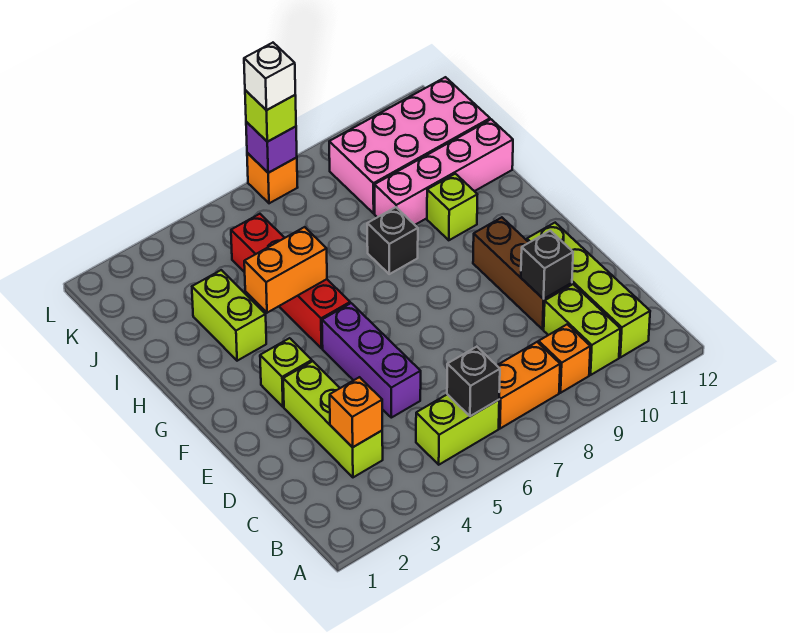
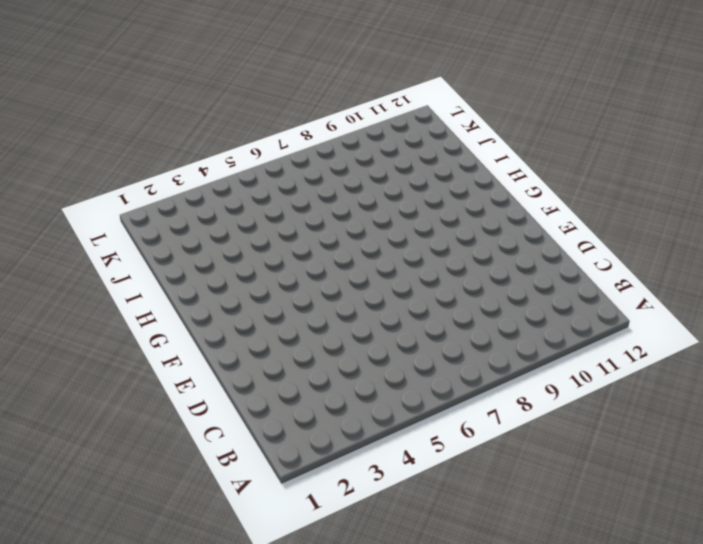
none -> lime brick B5:B6 level 1
none -> orange brick B7:B8 level 1
none -> orange brick B9 level 1

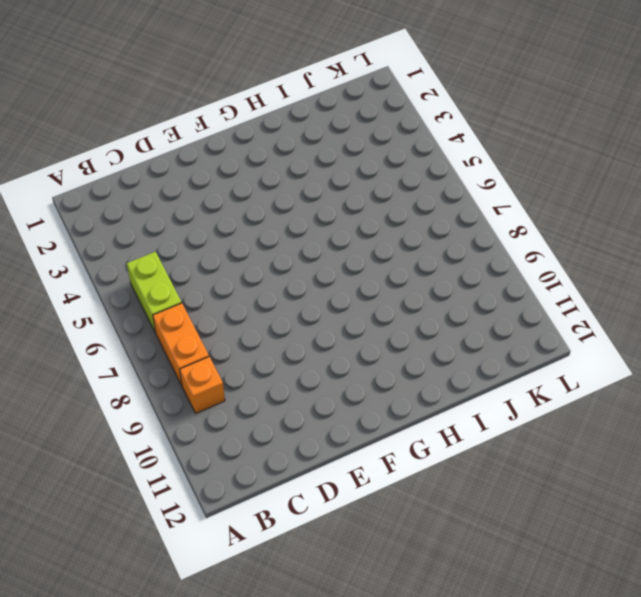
none -> lime brick B10:C10 level 1
none -> lime brick B11:E11 level 1
none -> lime brick C3:E3 level 1

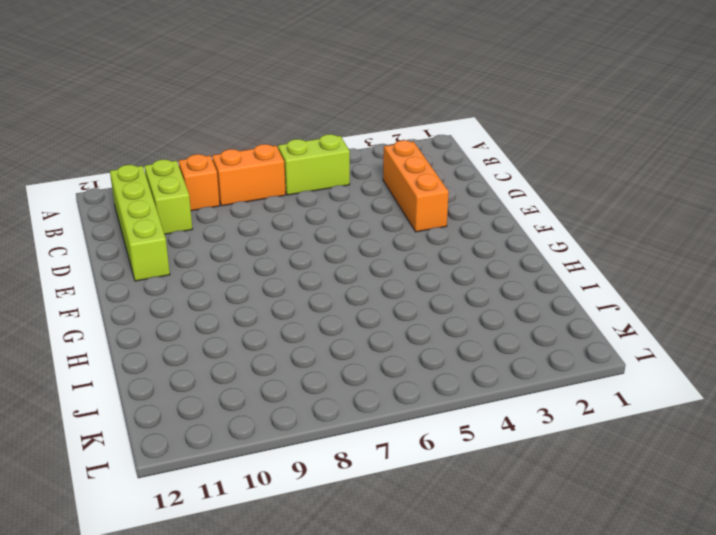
orange brick C3:E3 level 1 -> lime brick C3:E3 level 1
none -> purple brick D5:F5 level 1
none -> brown brick D10:F10 level 1
none -> lime brick F3 level 1

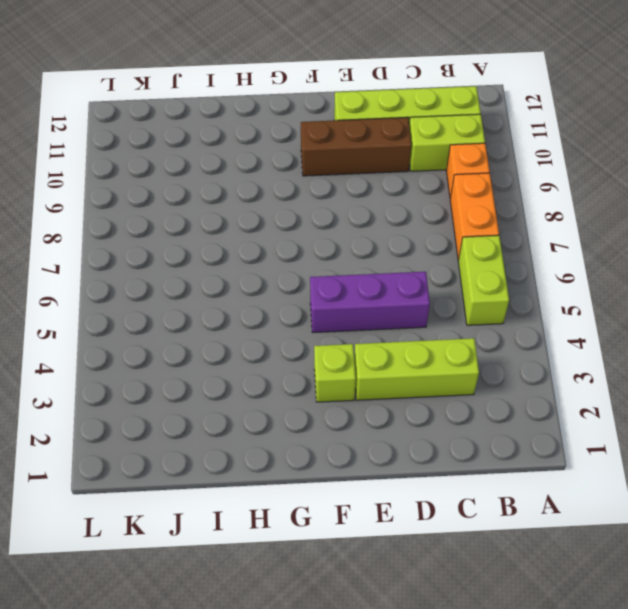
none -> red brick G5:J5 level 1
none -> lime brick H3:I3 level 1
none -> black brick H8 level 1

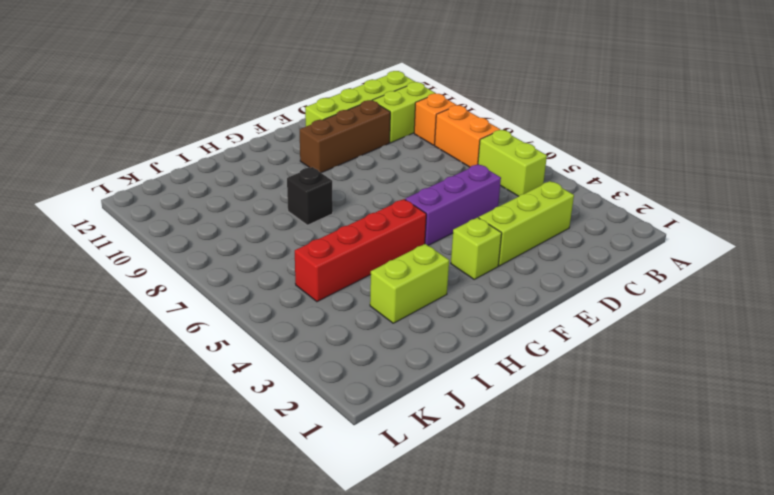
none -> lime brick H10 level 1
none -> pink brick I9:I12 level 1
none -> pink brick J9:K12 level 1

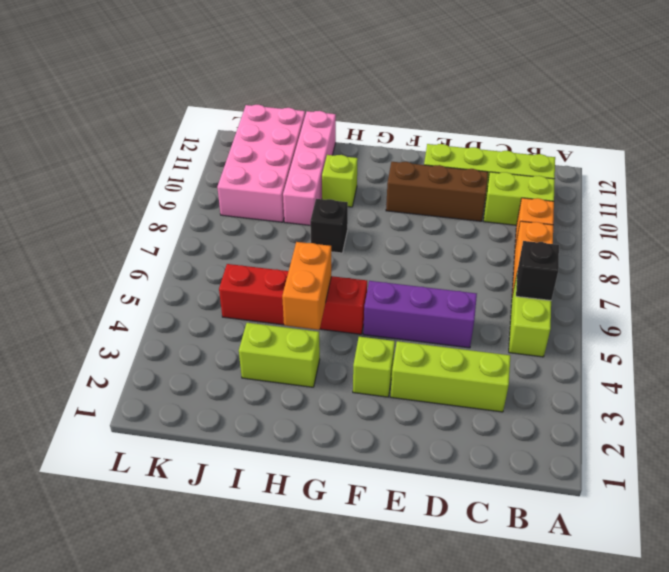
none -> orange brick L7 level 1
none -> orange brick C3 level 2
none -> black brick D10 level 2

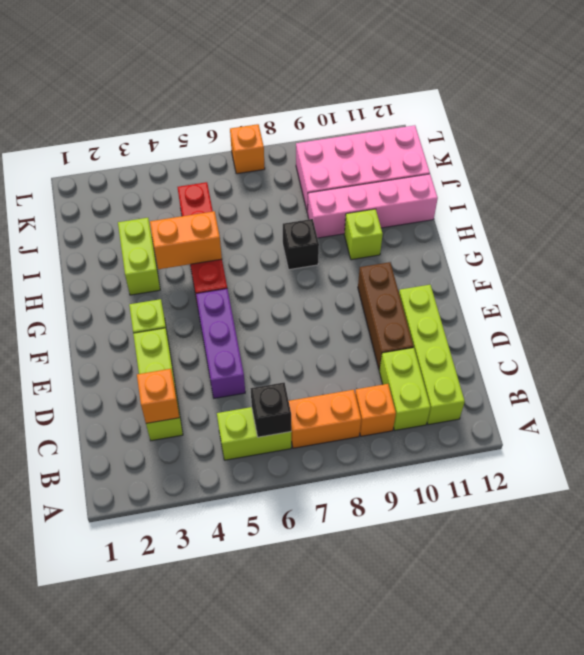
none -> black brick D10 level 2
none -> purple brick L7 level 2
none -> lime brick L7 level 3

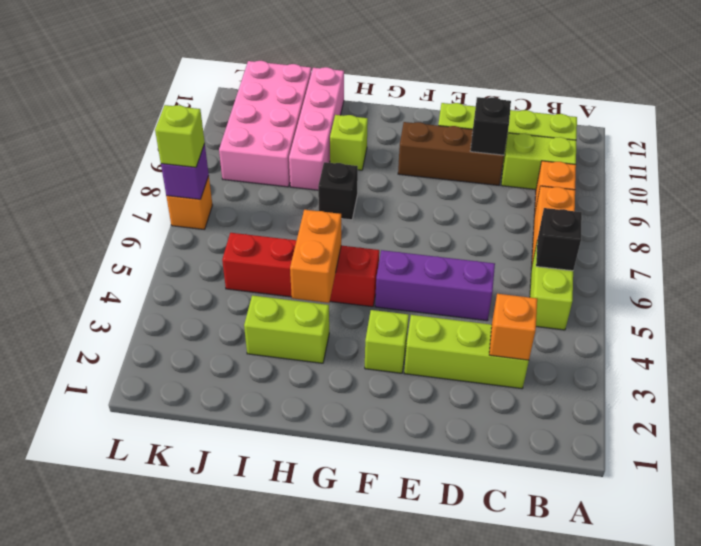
none -> white brick L7 level 4

